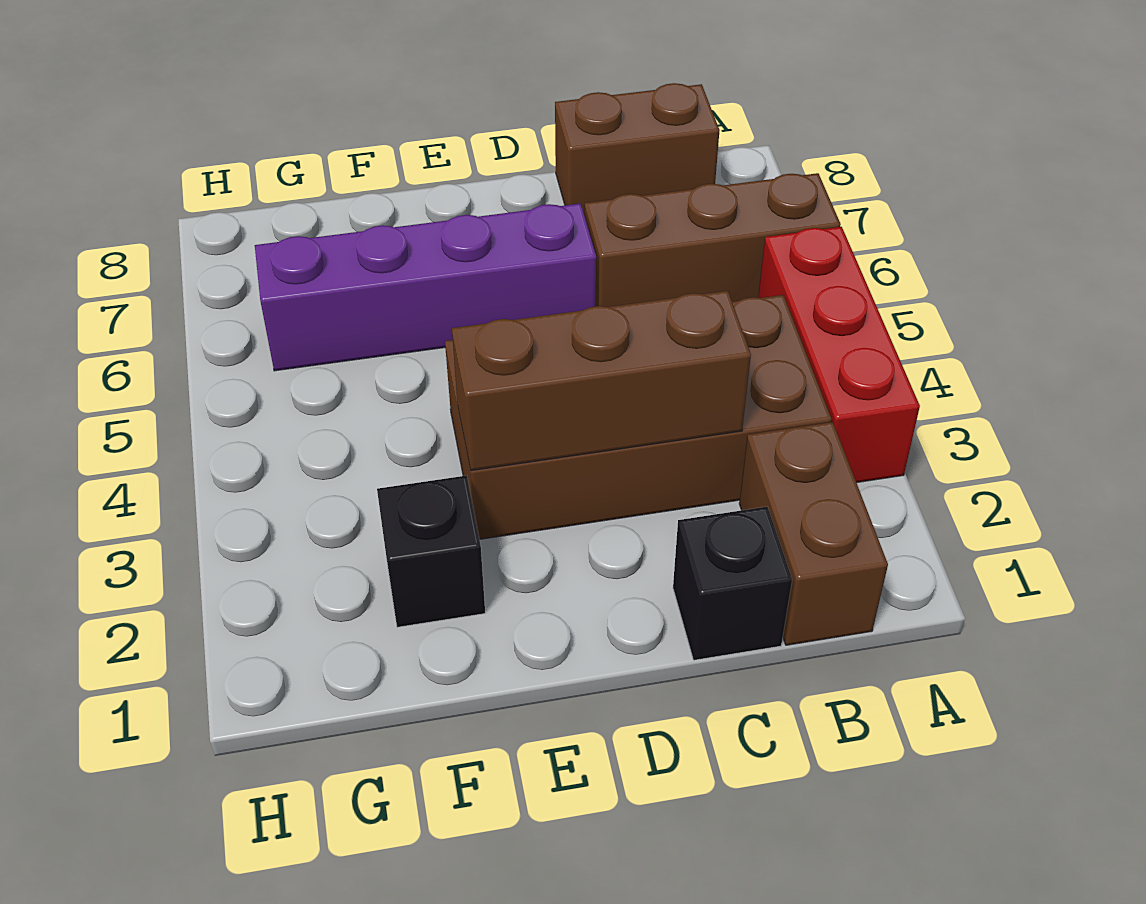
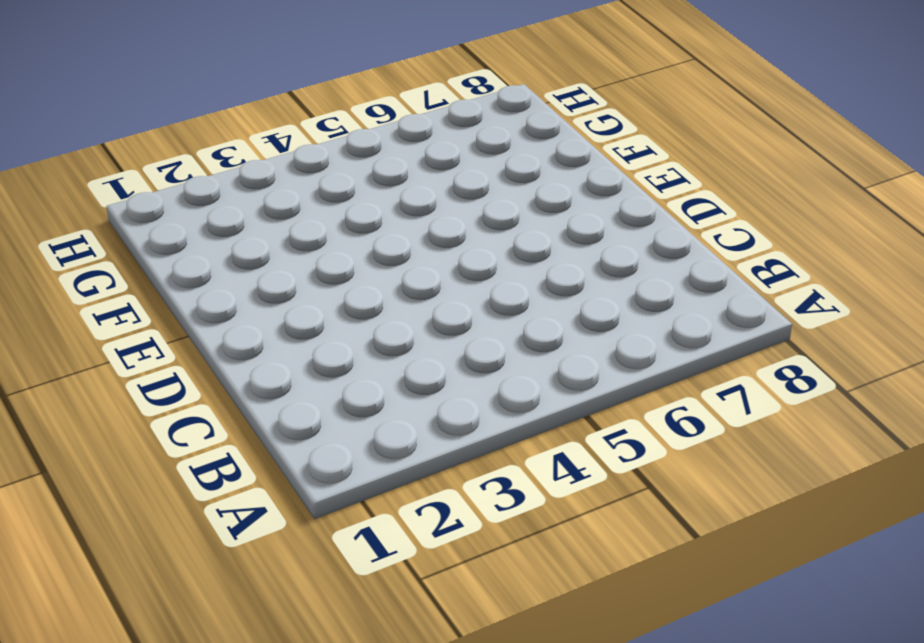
none -> red brick A3:A5 level 1
none -> brown brick A6:C6 level 1

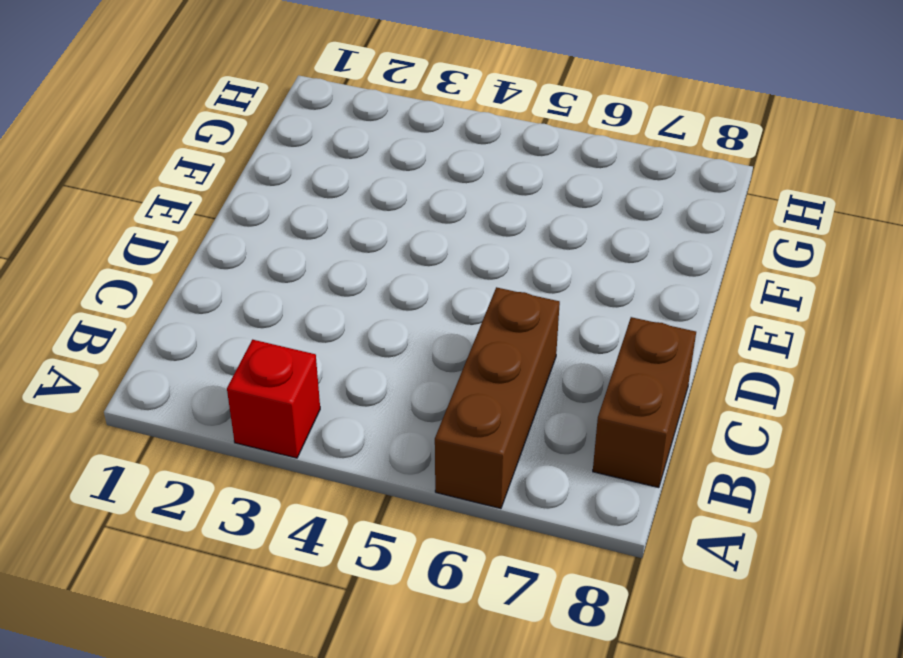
red brick A3 level 1 -> red brick A3:A5 level 1
none -> brown brick B1:B2 level 1
none -> brown brick B3:E4 level 1

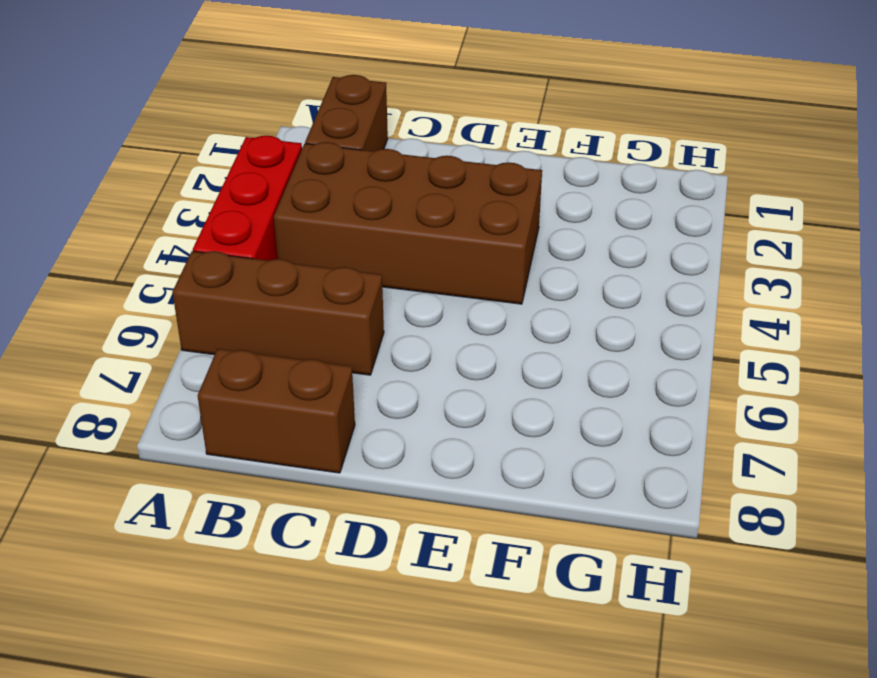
none -> black brick C1 level 1
none -> purple brick D6:G6 level 1

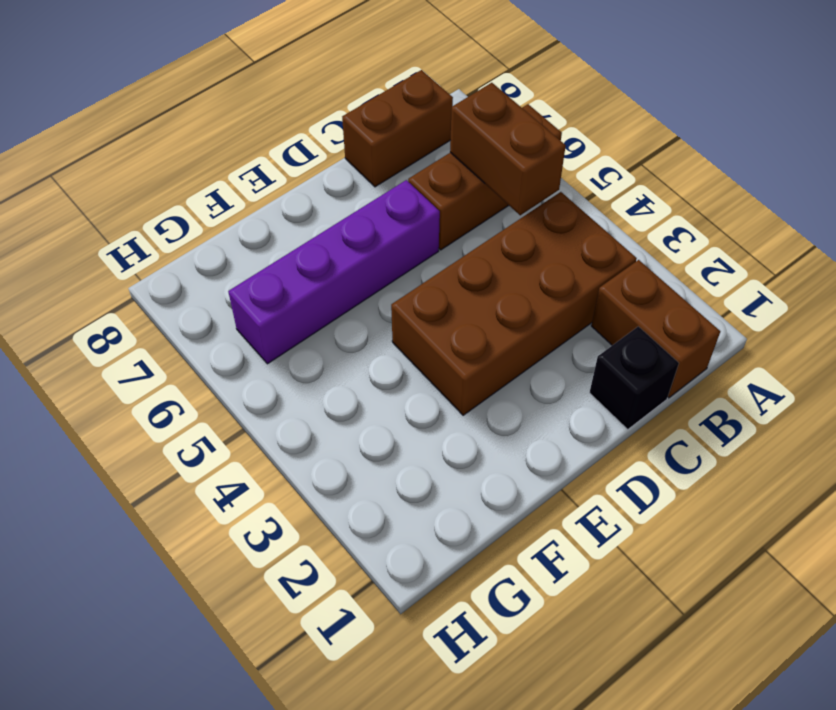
brown brick B5:B6 level 2 -> none
none -> red brick A3:A5 level 1
none -> black brick F2 level 1

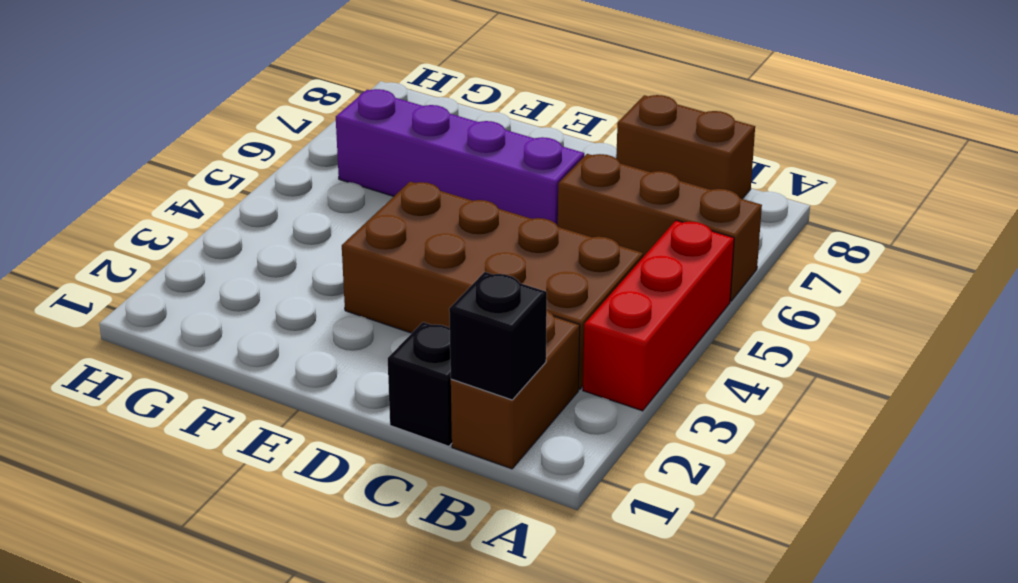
black brick B1 level 2 -> black brick F2 level 1
none -> brown brick C3:E3 level 2

